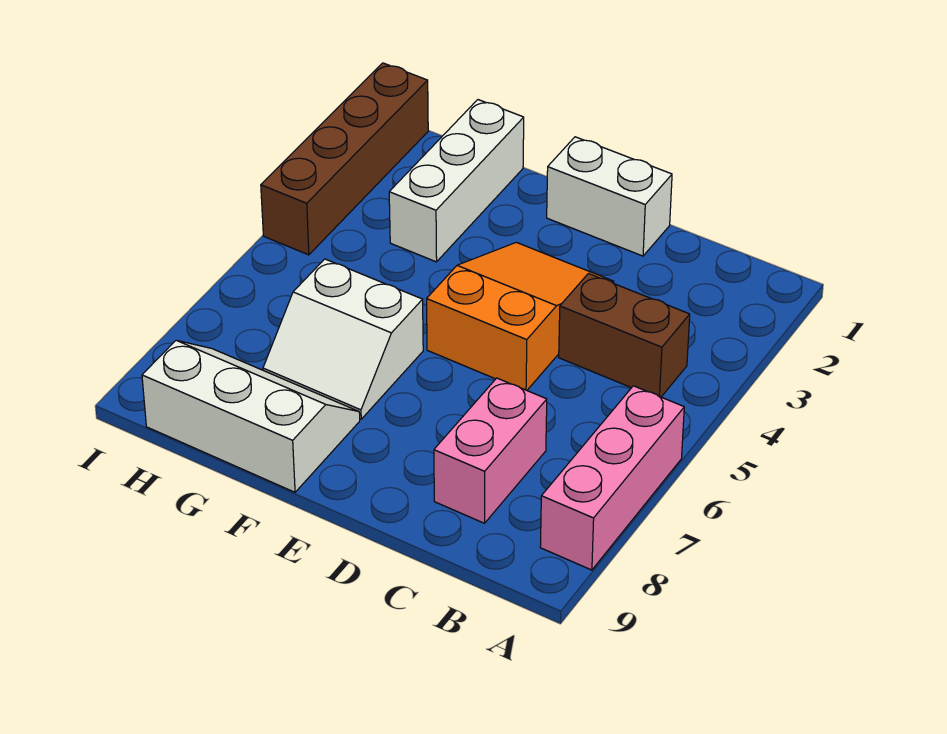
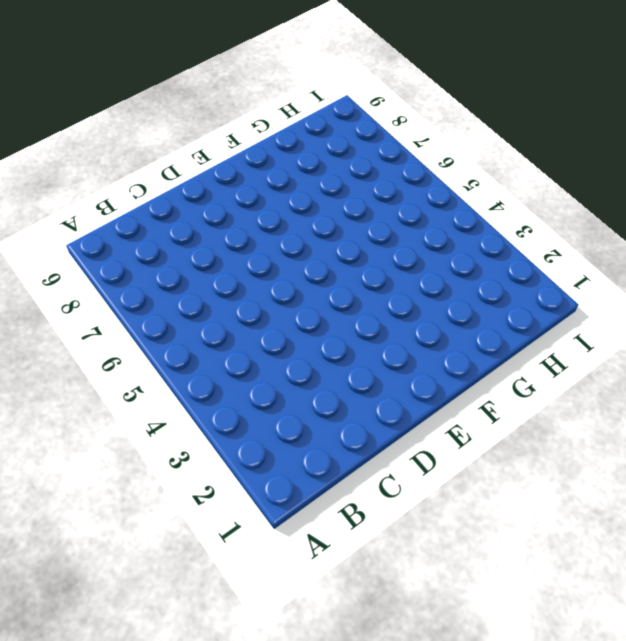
none -> pink brick A6:A8 level 1
none -> brown brick B4:C4 level 1

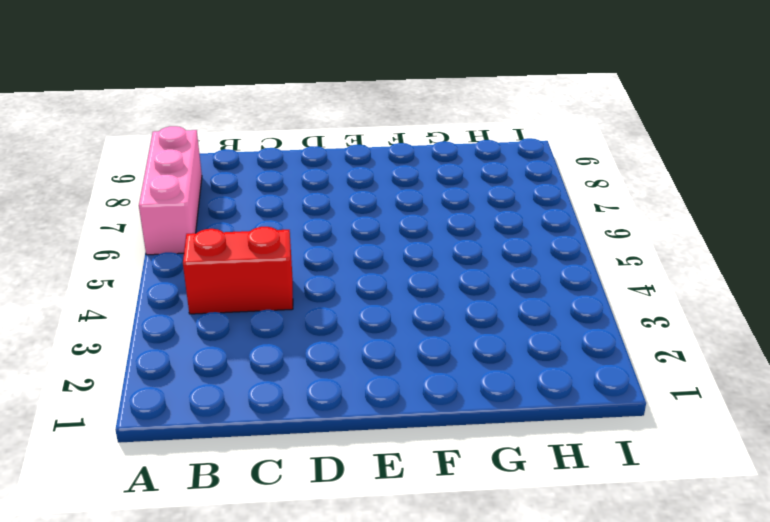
red brick B4:C4 level 1 -> brown brick B4:C4 level 1
none -> pink brick C7:C8 level 1
none -> white brick D1:E1 level 1

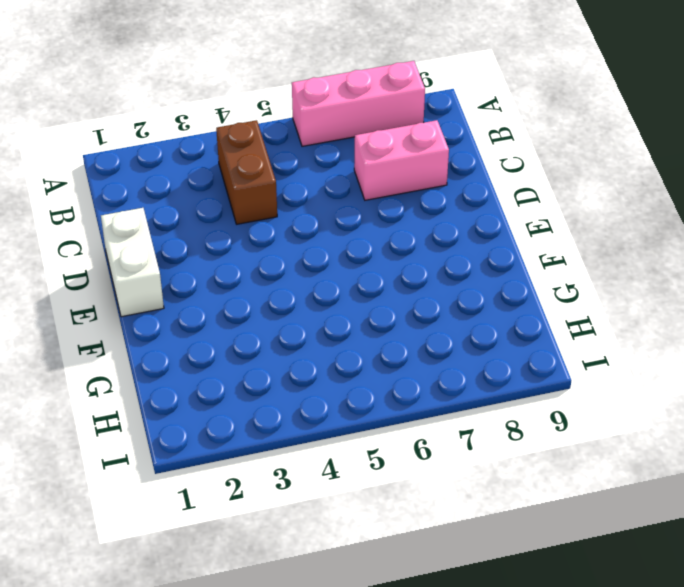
none -> orange slope D3:E5 level 1 top 5
none -> white slope F6:G7 level 1 top 6

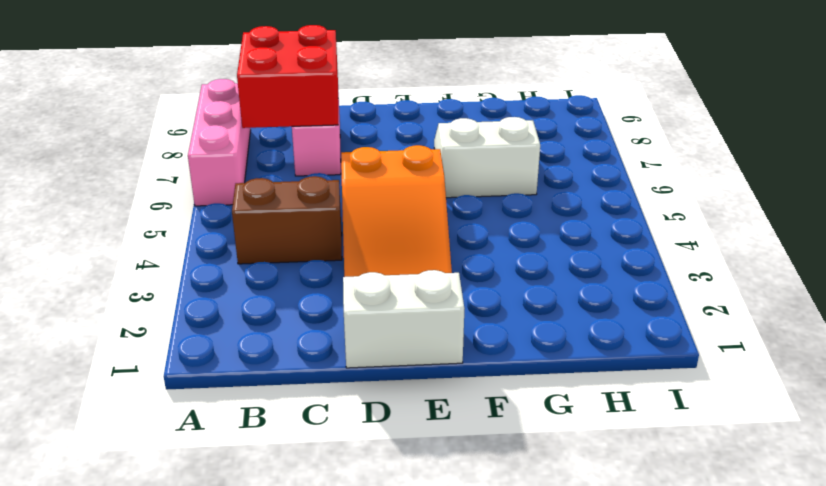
red brick B7:C8 level 2 -> none
none -> white slope F8:H9 level 1 top 9
none -> white brick G1:G3 level 1

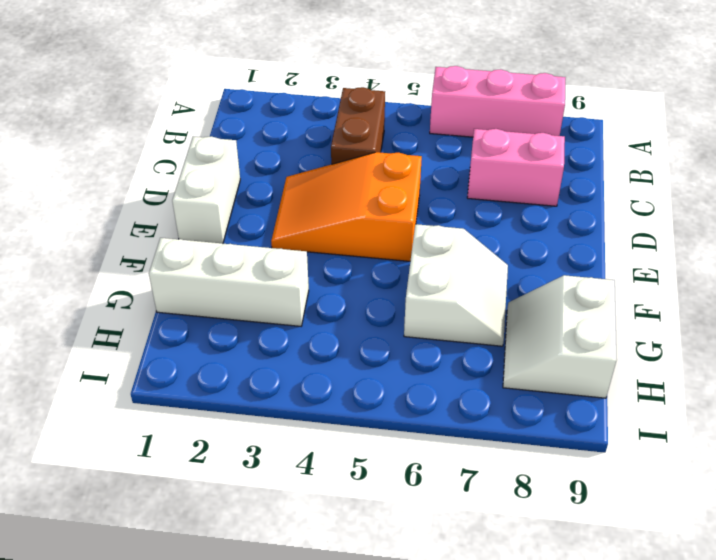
white slope G8:H9 level 1 top 9 -> white slope F8:H9 level 1 top 9
none -> brown brick I1:I4 level 1

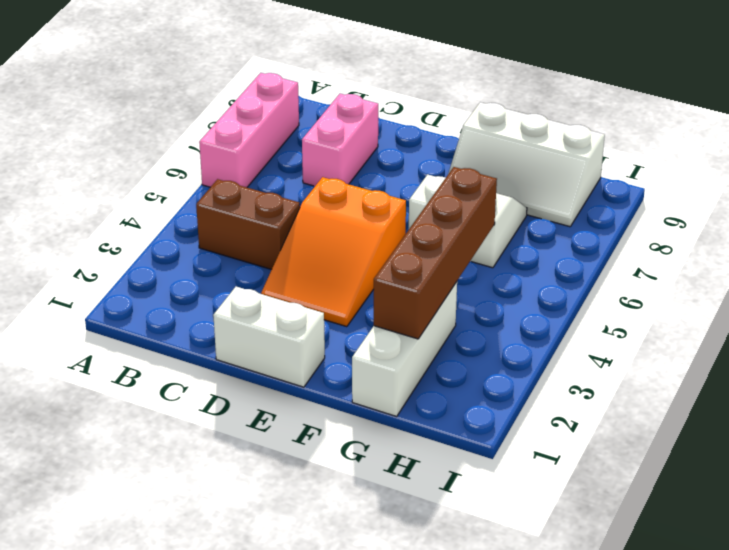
brown brick G2:G5 level 2 -> brown brick I1:I4 level 1

